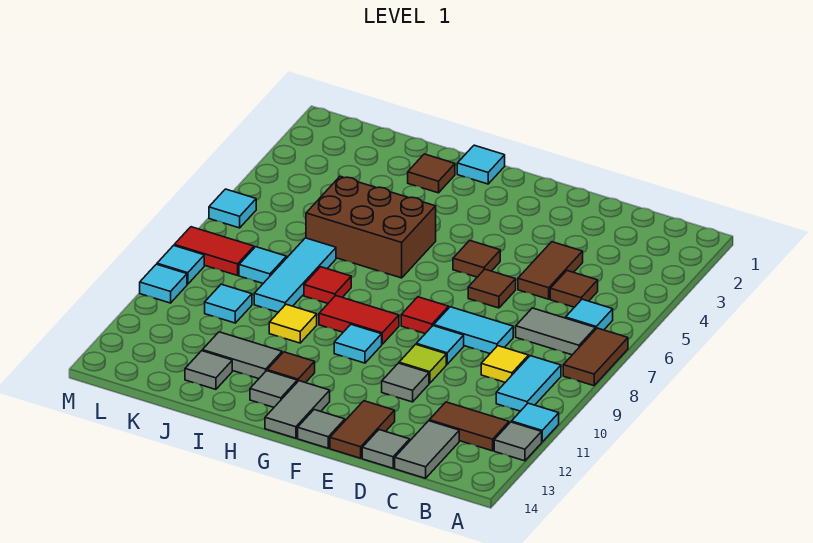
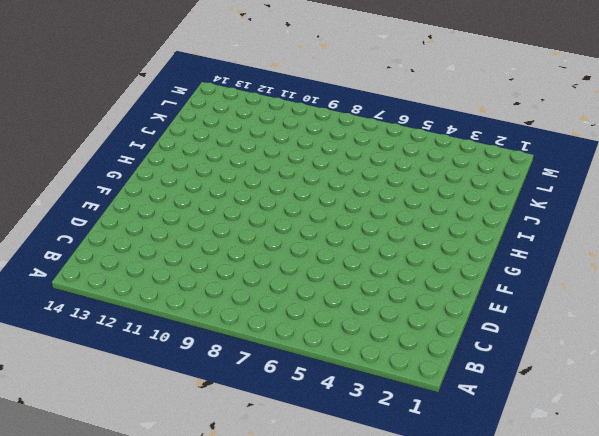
none -> brown tile A7:A8 level 1
none -> cyan tile A11 level 1
none -> grey tile A12 level 1
none -> cyan tile B6 level 1

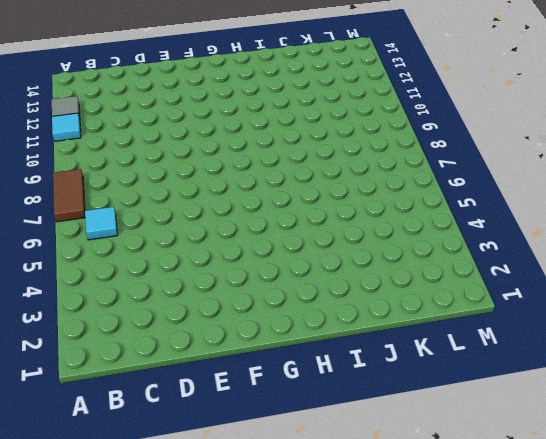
none -> grey tile B7:C7 level 1
none -> cyan tile B9:B10 level 1
none -> brown tile B12:C12 level 1
none -> brown tile C5 level 1

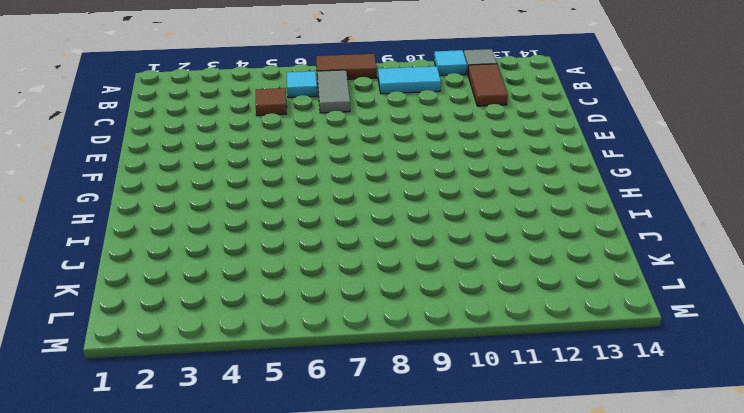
none -> yellow tile C9 level 1
none -> grey tile C13:C14 level 1
none -> brown tile D4:D5 level 1
none -> cyan tile D8:E8 level 1

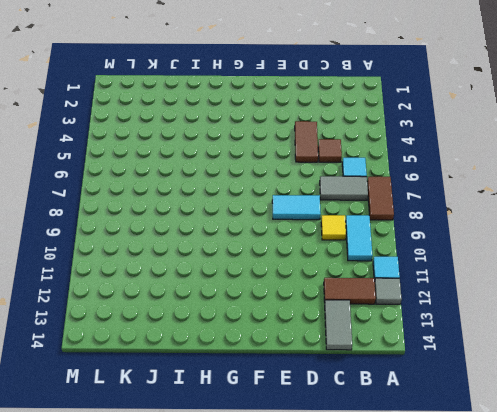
none -> grey tile D14 level 1
none -> brown tile E6 level 1
none -> cyan tile E9 level 1
none -> lime tile E10 level 1

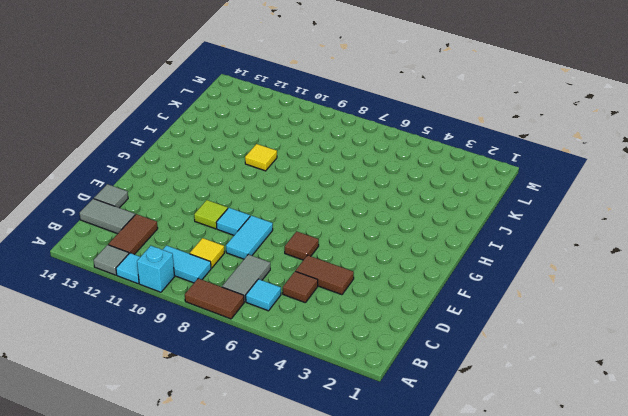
cyan brick A10 level 1 -> none
none -> grey tile E11 level 1
none -> brown tile E13:E14 level 1
none -> brown tile F5 level 1
none -> red tile F8 level 1

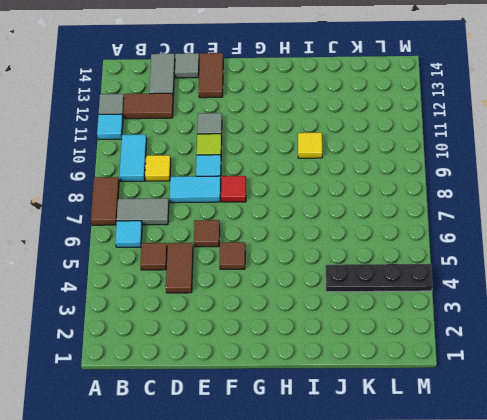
black plate J4:M4 level 1 -> none
none -> grey tile F14 level 1
none -> red tile G9:H9 level 1
none -> cyan tile G10 level 1
none -> grey tile G13:G14 level 1

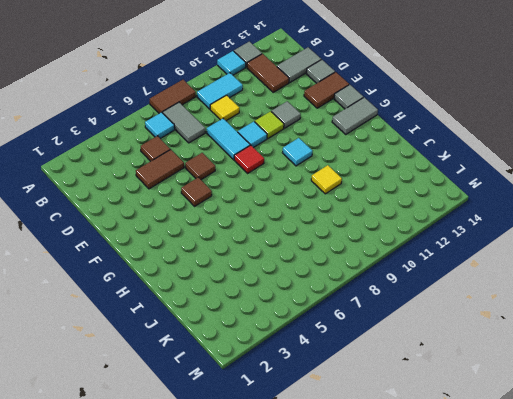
none -> red tile G9:H9 level 1
none -> cyan tile H1 level 1
none -> brown brick H5:J6 level 1
none -> brown tile H12 level 1

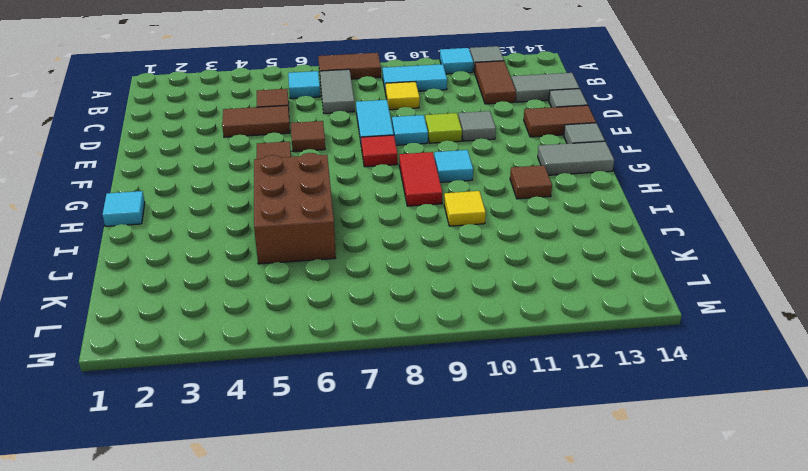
none -> grey tile H13 level 1
none -> brown tile I2 level 1
none -> red tile I8 level 1
none -> grey tile I12:J12 level 1

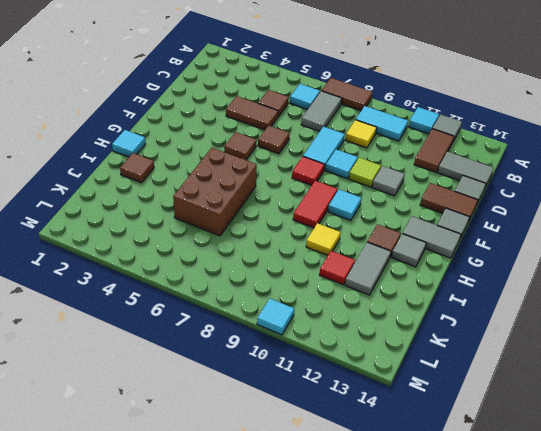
red tile J11 level 1 -> red tile I8 level 1
none -> cyan tile J7:J9 level 1
none -> grey tile J13 level 1
none -> cyan tile K8 level 1
none -> cyan tile K10 level 1

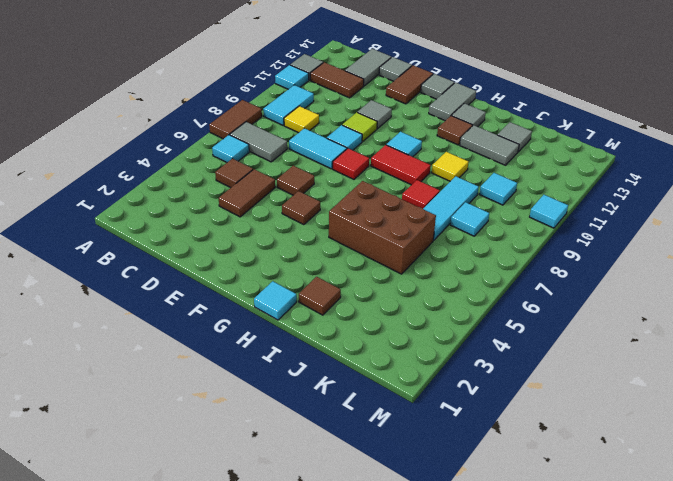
none -> red tile L8:M8 level 1
none -> cyan tile M6 level 1
none -> cyan tile M9 level 1

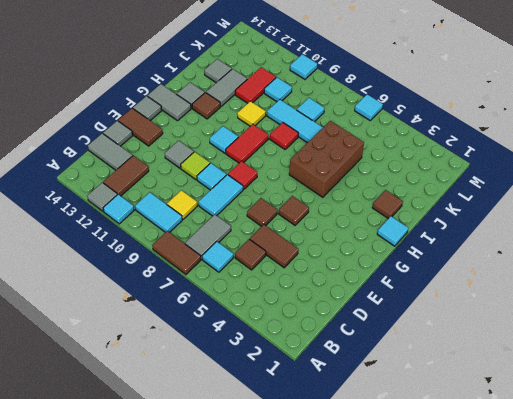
red tile J11:K11 level 1 -> red tile L8:M8 level 1
none -> cyan tile M9 level 1

